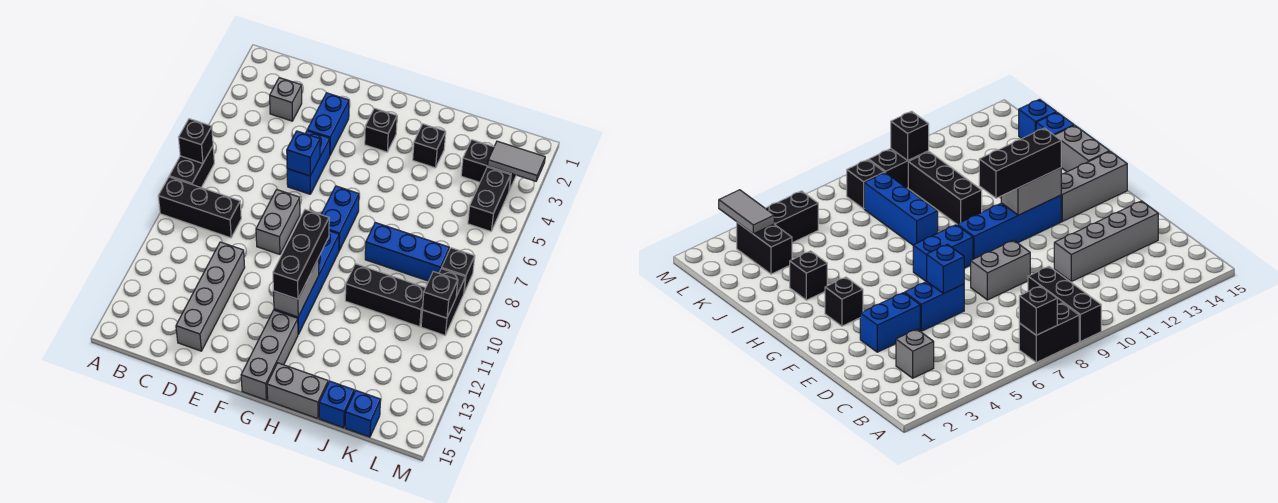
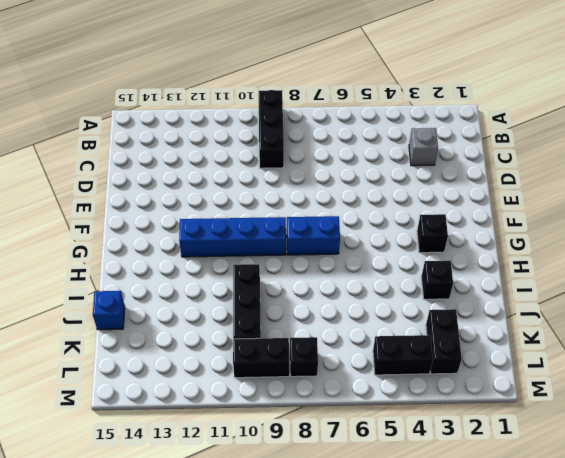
none -> black brick A7:A8 level 1
none -> grey brick D11:D14 level 1
none -> blue brick E3:E4 level 1

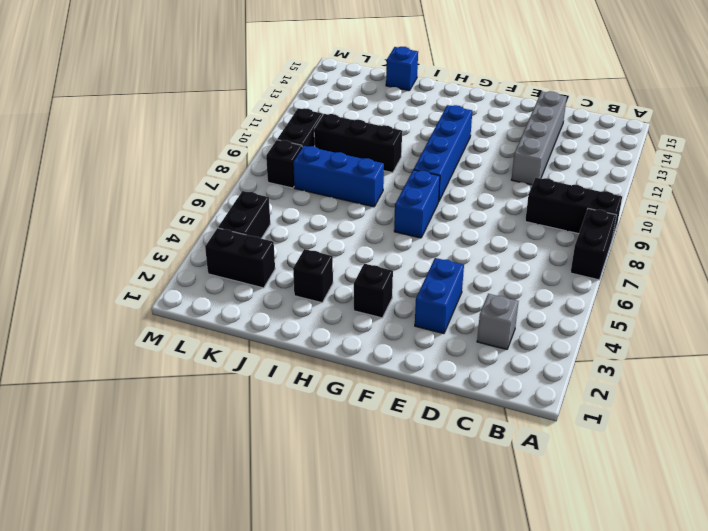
none -> blue brick E5:E6 level 1
none -> grey brick E8:E9 level 1
none -> grey brick G13:G15 level 1

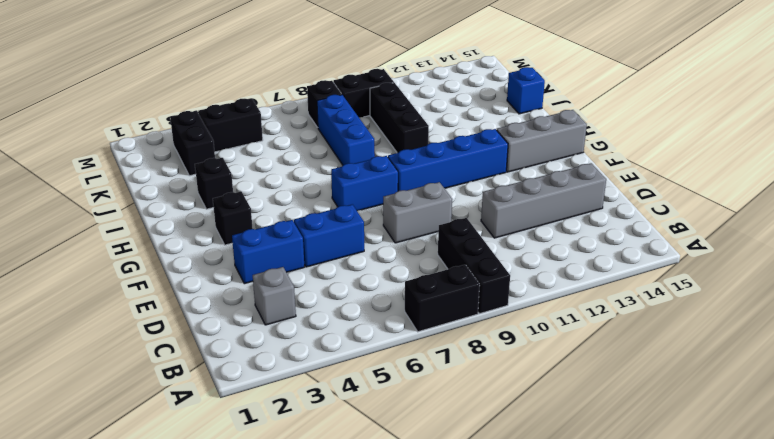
none -> grey brick H15:I15 level 1
none -> blue brick K15 level 1
none -> black brick A7 level 2

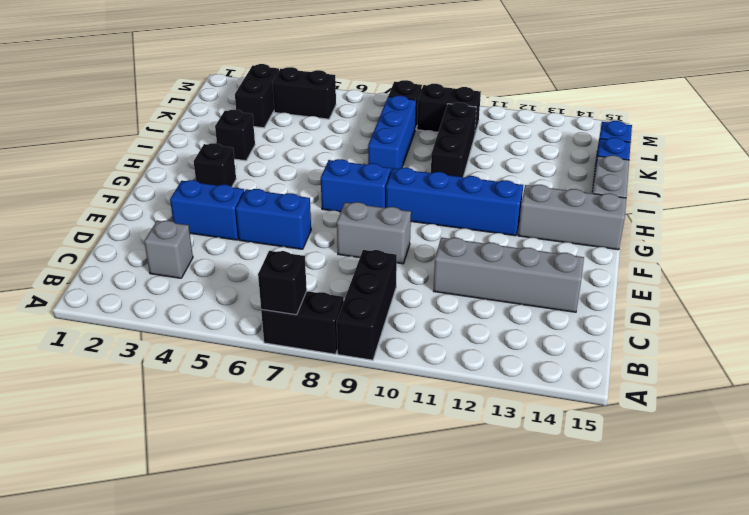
none -> blue brick E6 level 2
none -> grey brick G11:G12 level 2
none -> grey tile L3:M3 level 2

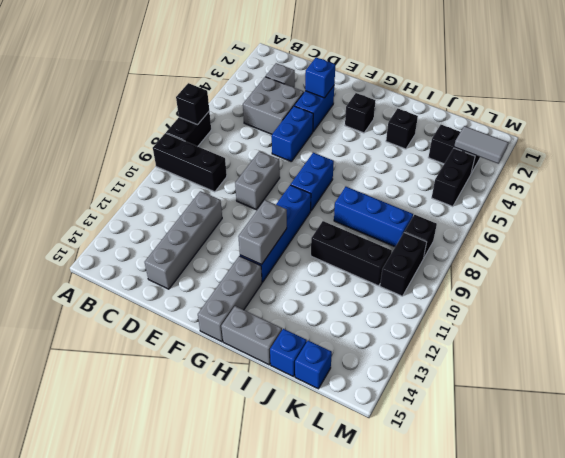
grey brick C4:D5 level 1 -> none
blue brick E3 level 2 -> blue brick E6 level 2
none -> black brick L10 level 2
none -> black brick G10:G12 level 3

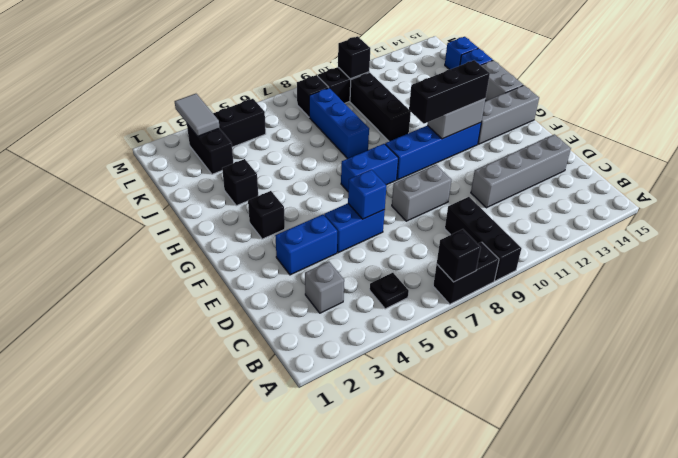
black plate B5 level 1 -> none

